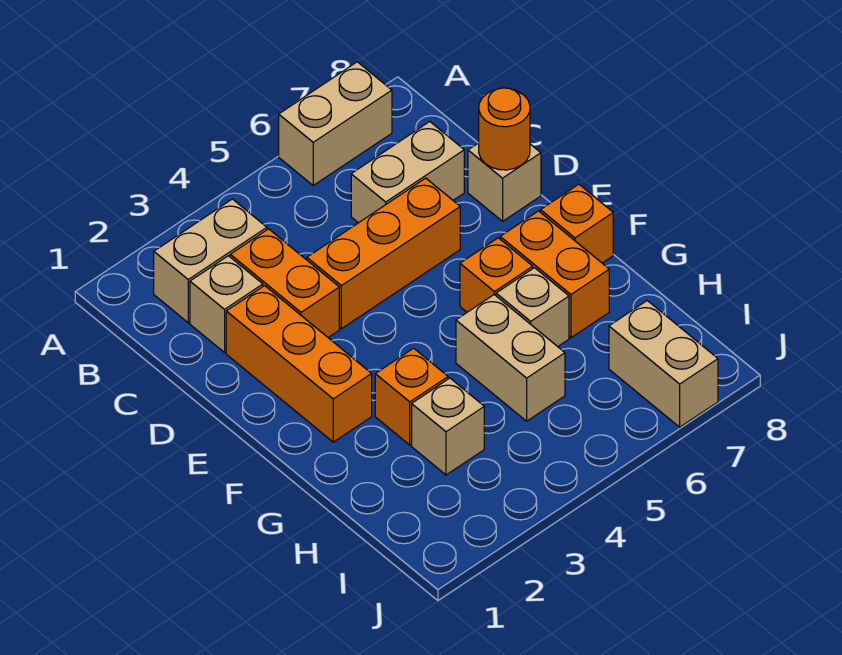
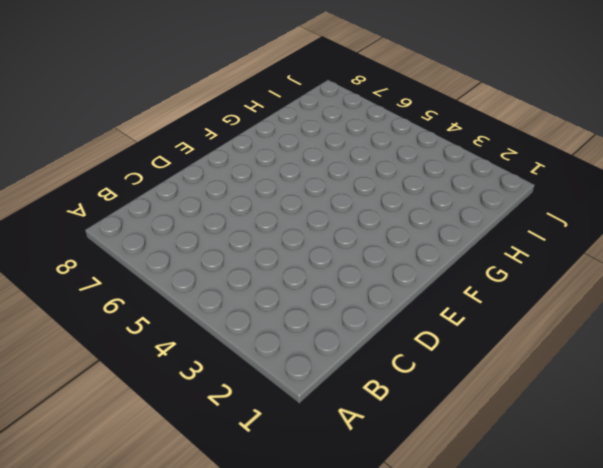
none -> tan brick A6:A7 level 1
none -> tan brick B2:B3 level 1
none -> tan brick C2 level 1

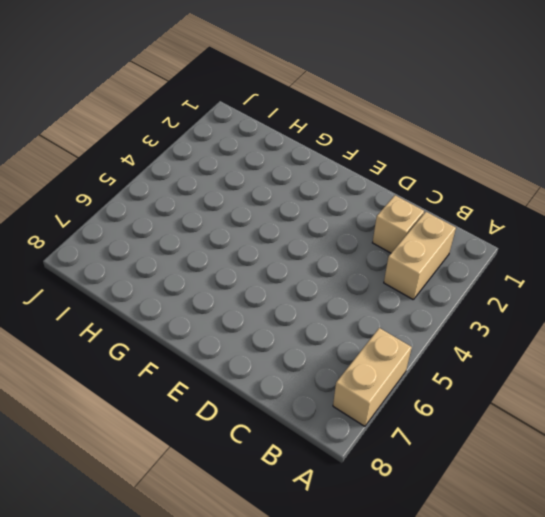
none -> orange brick C3:D3 level 1
none -> tan brick C6:C7 level 1
none -> orange brick D2:F2 level 1

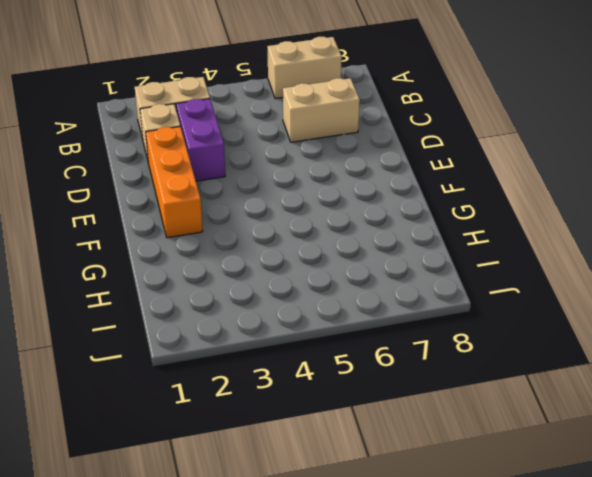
purple brick C3:D3 level 1 -> orange brick C3:D3 level 1
none -> orange brick D4:D6 level 1
none -> tan brick D8 level 1
none -> orange brick F6 level 1

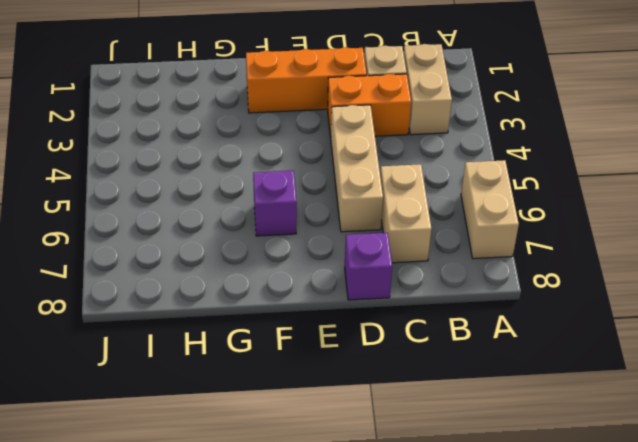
tan brick D4:D6 level 1 -> orange brick D4:D6 level 1
purple brick D8 level 1 -> tan brick D8 level 1
purple brick F6 level 1 -> orange brick F6 level 1
none -> orange brick F7:G7 level 1
none -> orange brick F8 level 1
none -> orange brick G3 level 1

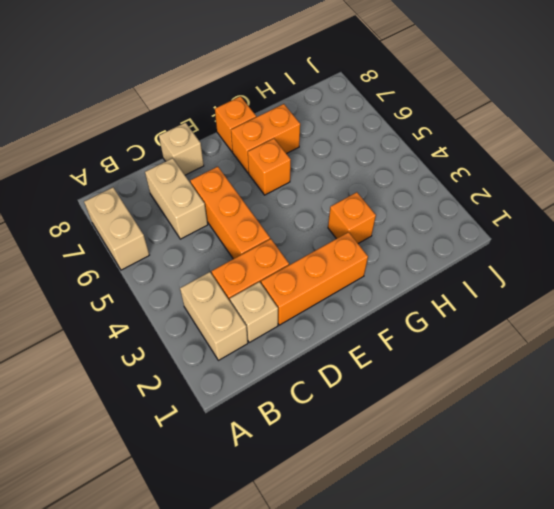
none -> tan brick G5:H5 level 1
none -> tan brick G6 level 1
none -> tan brick H3 level 1

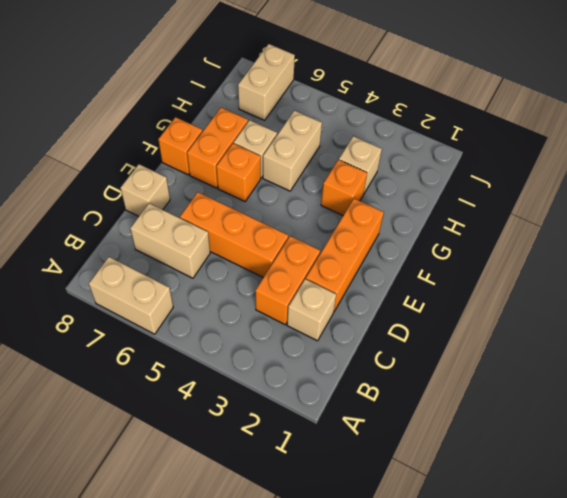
none -> tan brick B2:B3 level 1
none -> orange round brick D8 level 2

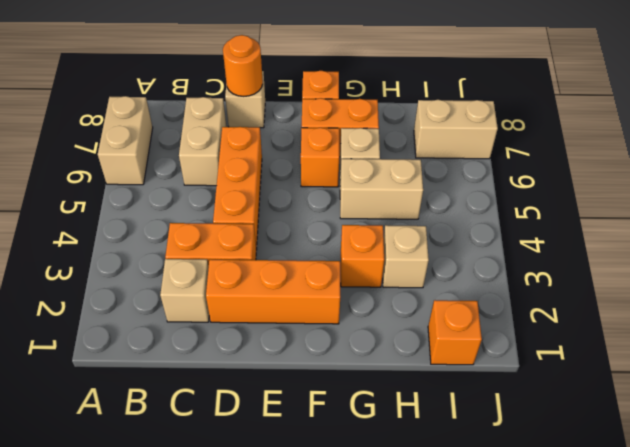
orange brick I1 level 1 -> none
none -> tan brick B2:B3 level 1

